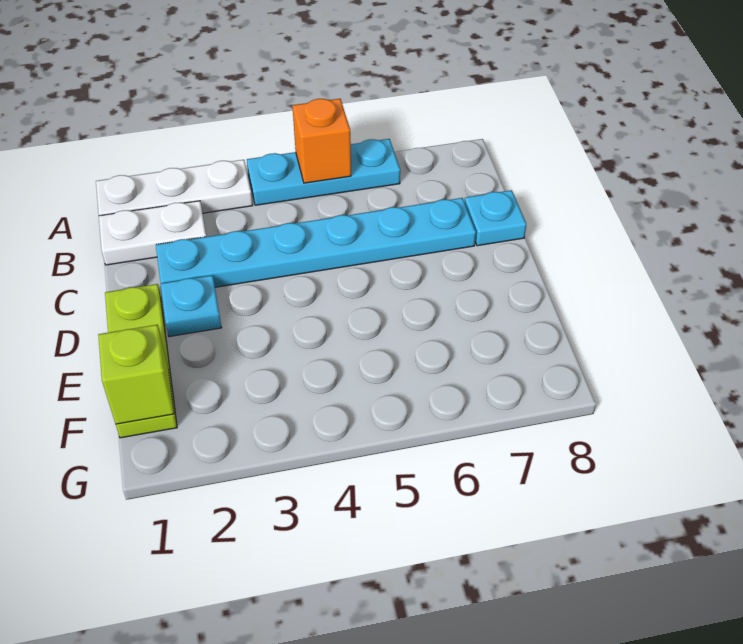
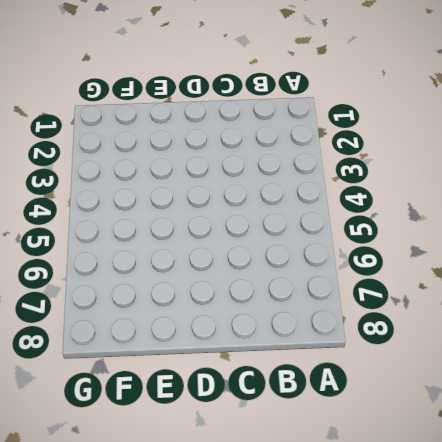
none -> white plate A1:A3 level 1
none -> cyan plate A4:A6 level 1

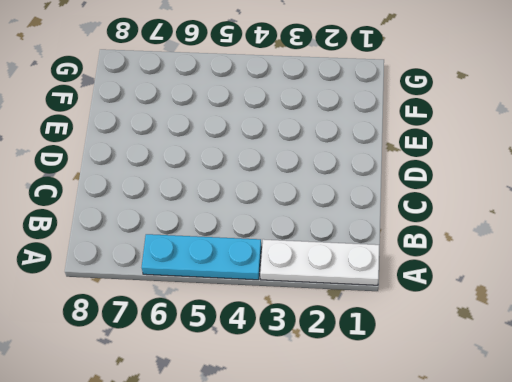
none -> white plate B1:B2 level 1
none -> cyan plate C2:C7 level 1

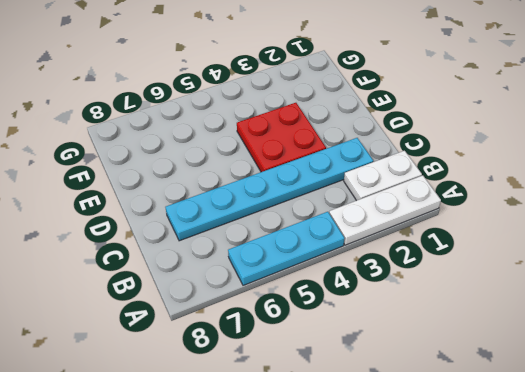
red plate D3:E4 level 1 -> none
none -> cyan plate C8 level 1
none -> lime plate D1:F1 level 1

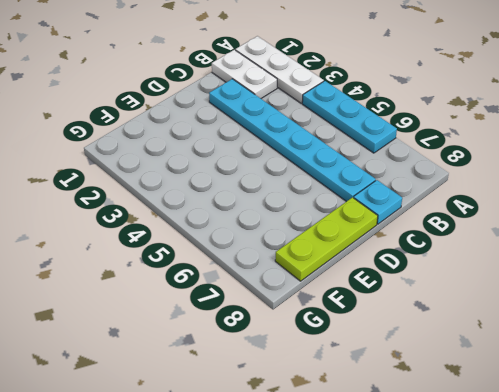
lime plate D8:F8 level 1 -> lime plate D1:F1 level 1
none -> cyan plate D2 level 1
none -> orange brick A5 level 2

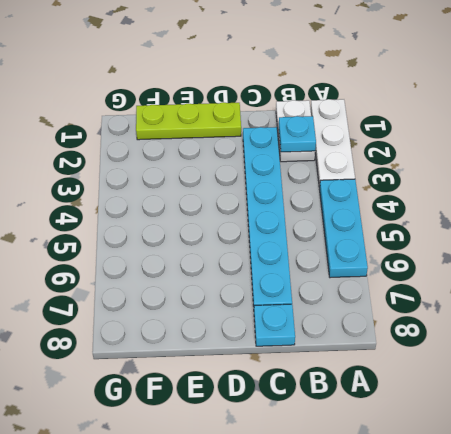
cyan plate B2 level 2 -> cyan plate D2 level 1
none -> orange brick A5 level 2
none -> lime brick F1 level 2

